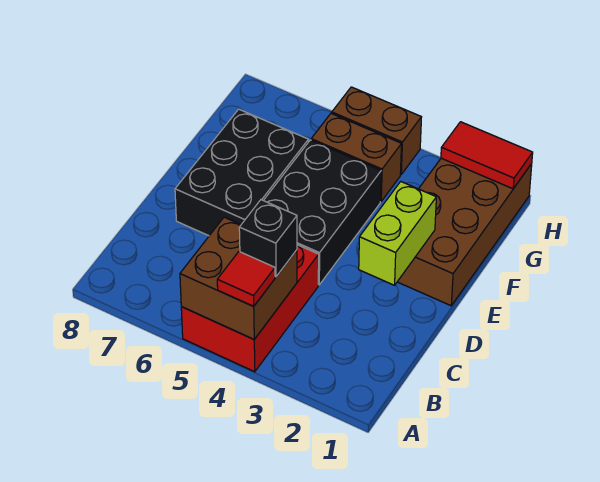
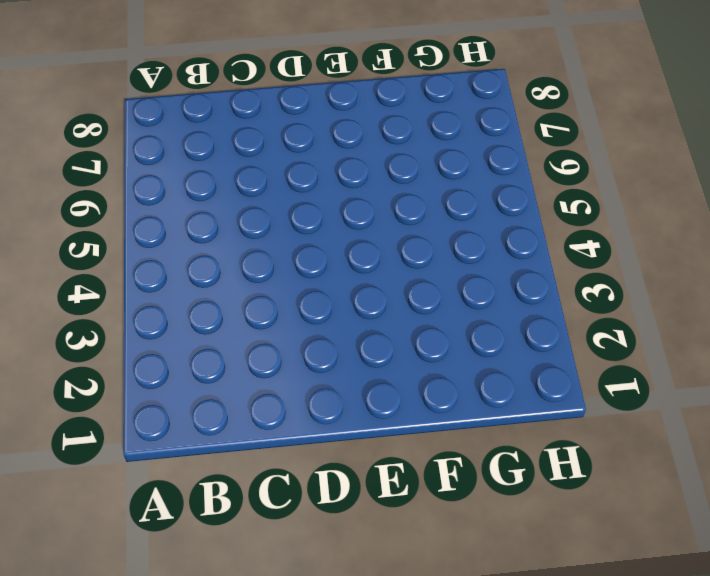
none -> red brick A4:C5 level 1
none -> black brick D4:F5 level 1

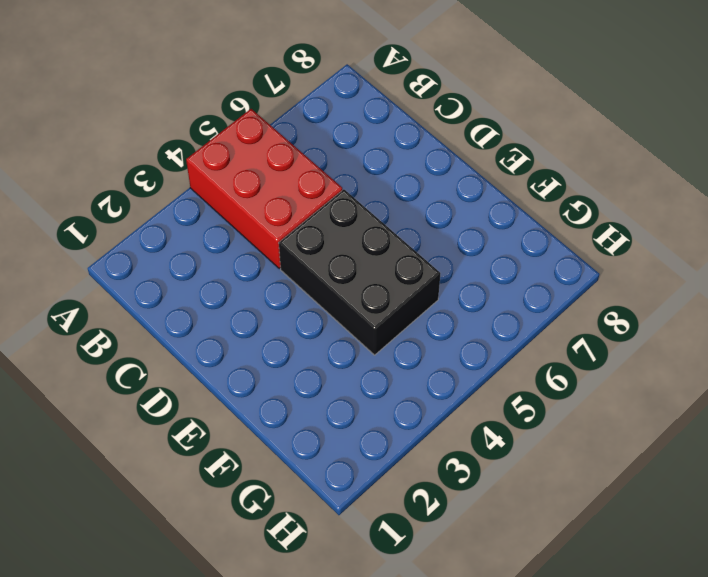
none -> black brick D6:F7 level 1
none -> brown brick E1:H2 level 1

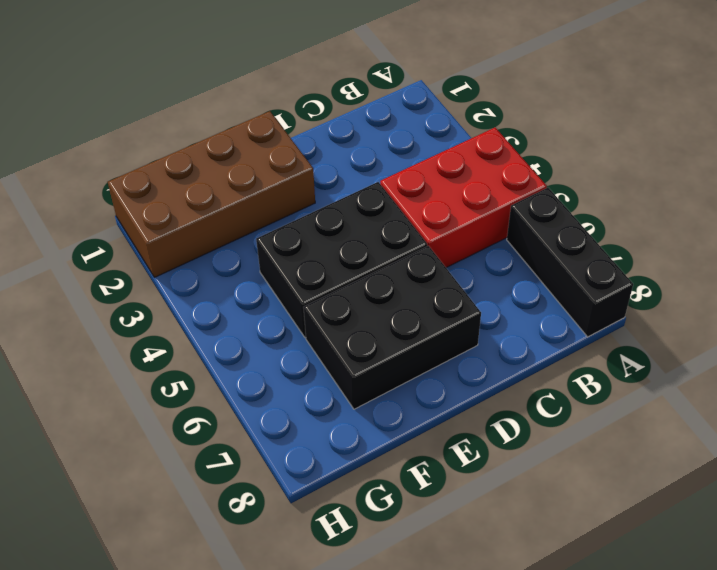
black brick A6:A8 level 1 -> none
none -> brown brick G4:G5 level 1
none -> brown brick H4:H5 level 1

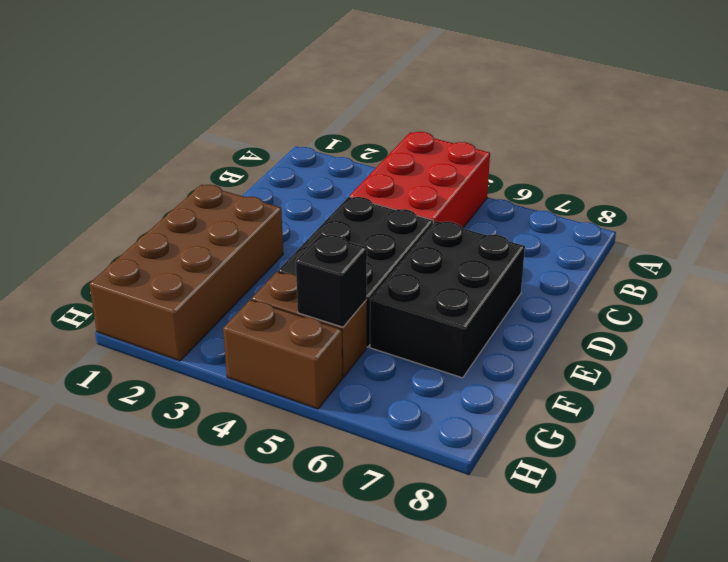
black brick G5 level 2 -> black brick B4 level 3
none -> brown brick A4:B5 level 2
none -> lime brick D2:E2 level 2

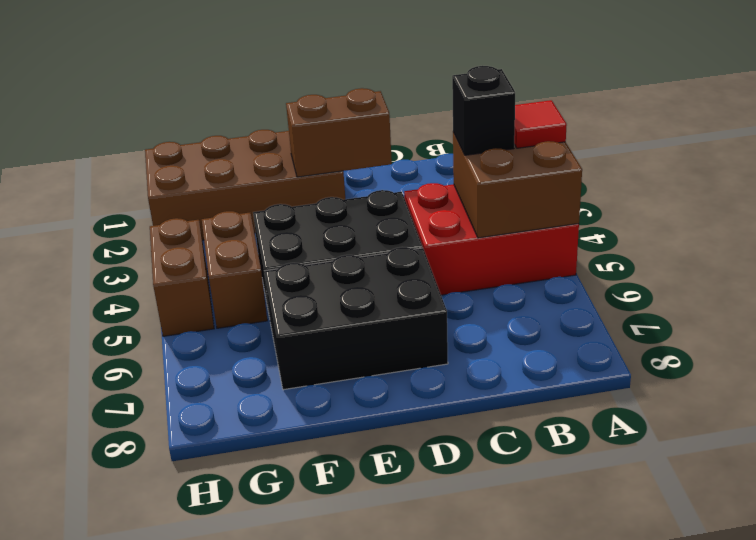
brown brick D2:E2 level 2 -> lime brick D2:E2 level 2
none -> red tile H1:H2 level 2

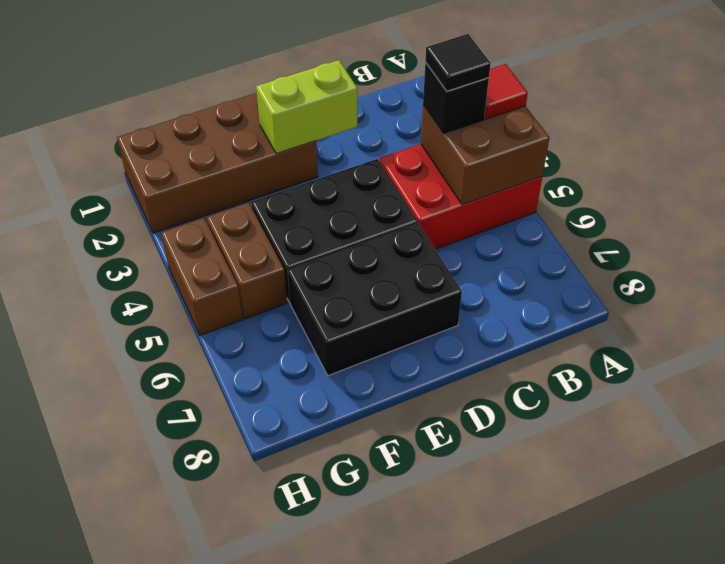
black tile B4 level 4 -> none
none -> red tile H1:H2 level 2

